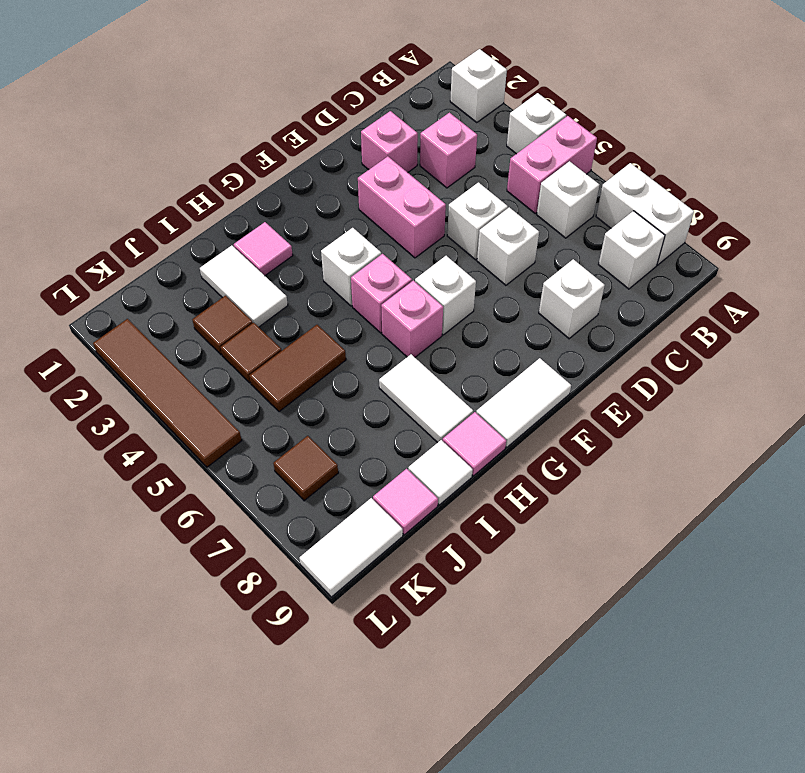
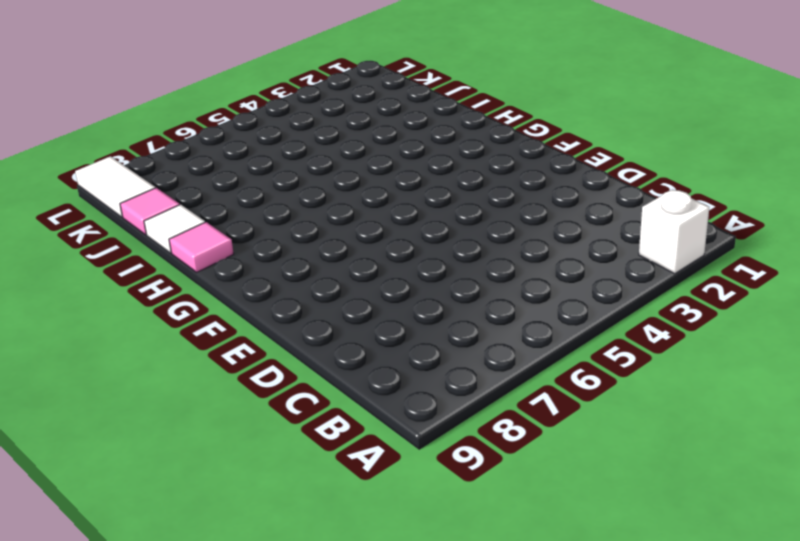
none -> white brick A4 level 1
none -> pink brick A5:B5 level 1
none -> white brick A7:A8 level 1

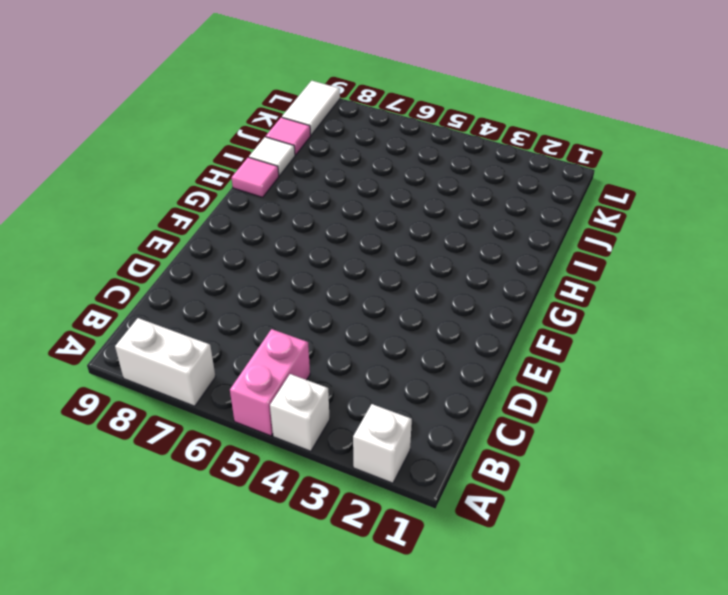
none -> white brick B6 level 1
none -> white brick B8 level 1
none -> pink brick C3 level 1

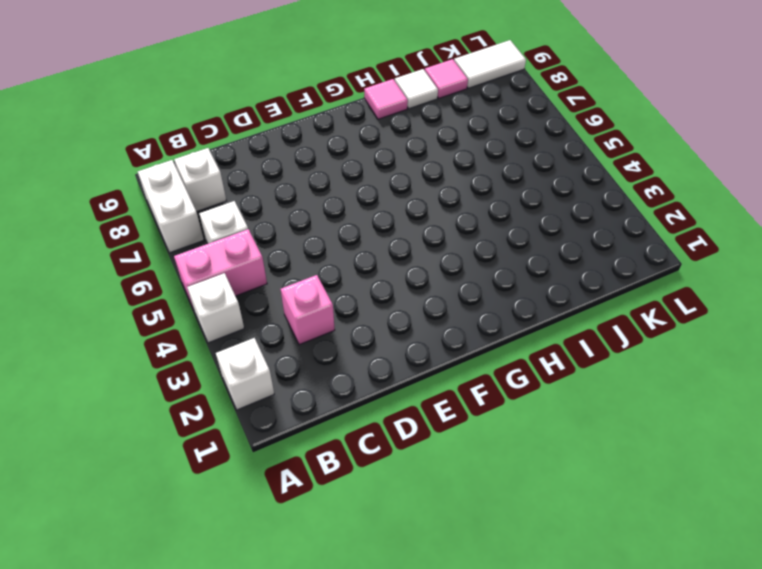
none -> pink brick D2 level 1
none -> white brick D5 level 1
none -> white brick D6 level 1

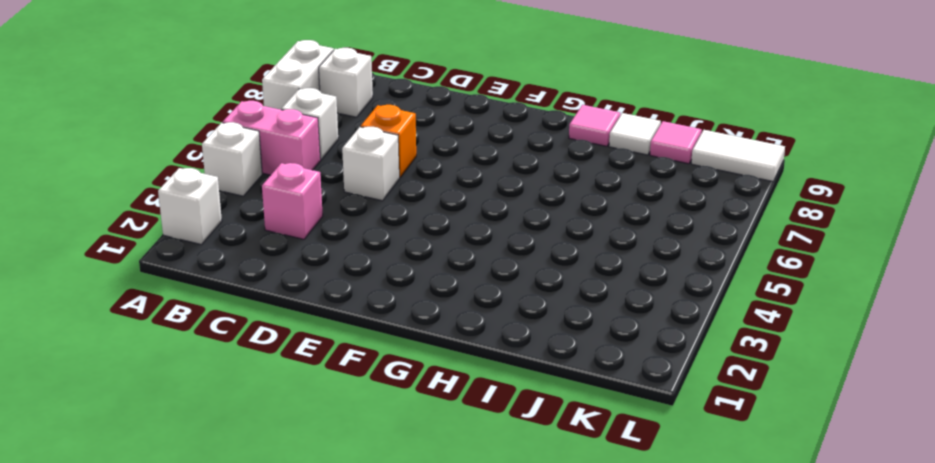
orange brick D6 level 1 -> white brick D6 level 1
none -> pink brick D2 level 1
none -> white brick D8 level 1
none -> pink brick E3:E4 level 1

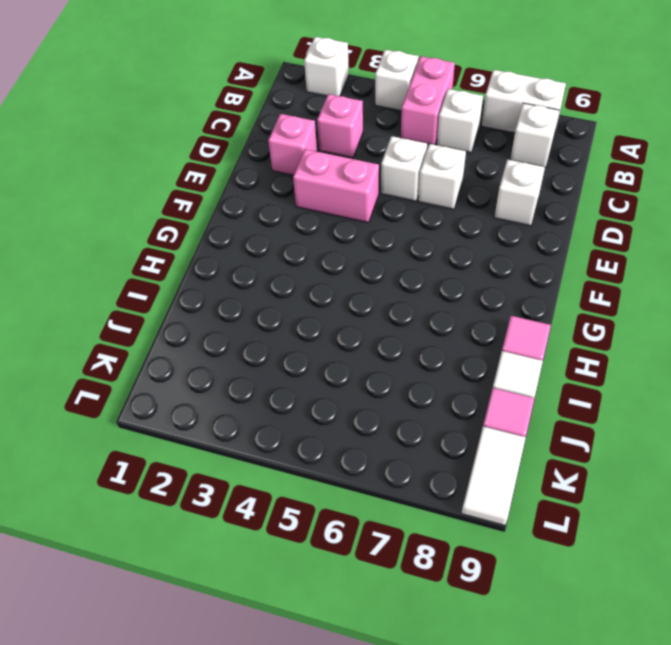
none -> white brick F6 level 1
none -> white tile F9:G9 level 1
none -> white brick G4 level 1

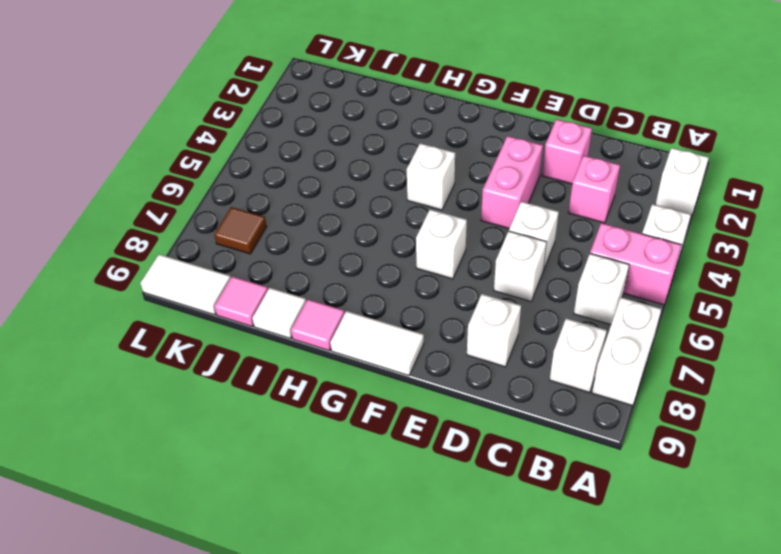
none -> pink brick G5 level 1
none -> pink brick G6 level 1
none -> pink tile H2 level 1

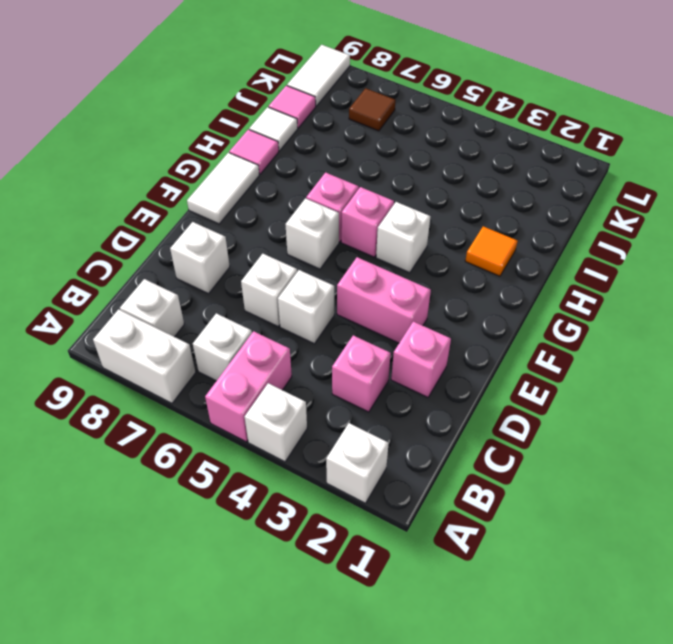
orange tile H2 level 1 -> pink tile H2 level 1
none -> white tile H7:H8 level 1
none -> white tile I2:I3 level 1
none -> brown tile I5:J5 level 1

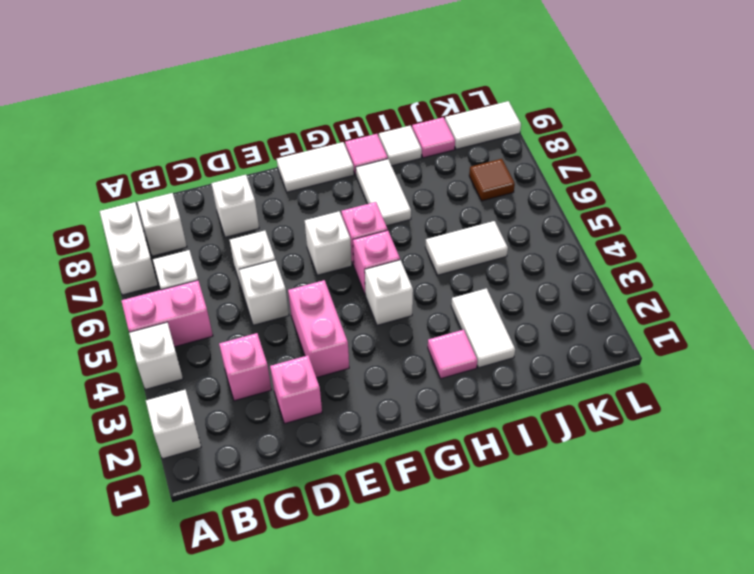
white tile I5:J5 level 1 -> brown tile I5:J5 level 1
none -> brown tile J3 level 1
none -> brown tile J4 level 1
none -> brown tile L2:L5 level 1

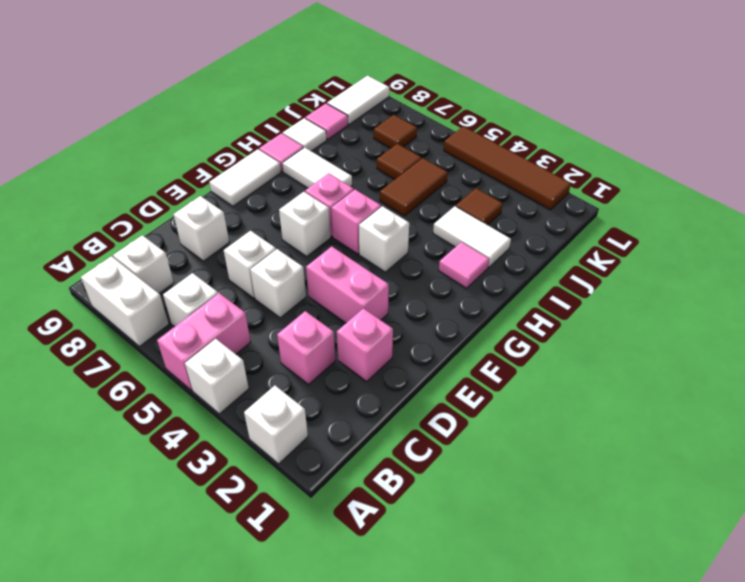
brown tile J6 level 1 -> brown tile J4 level 1

